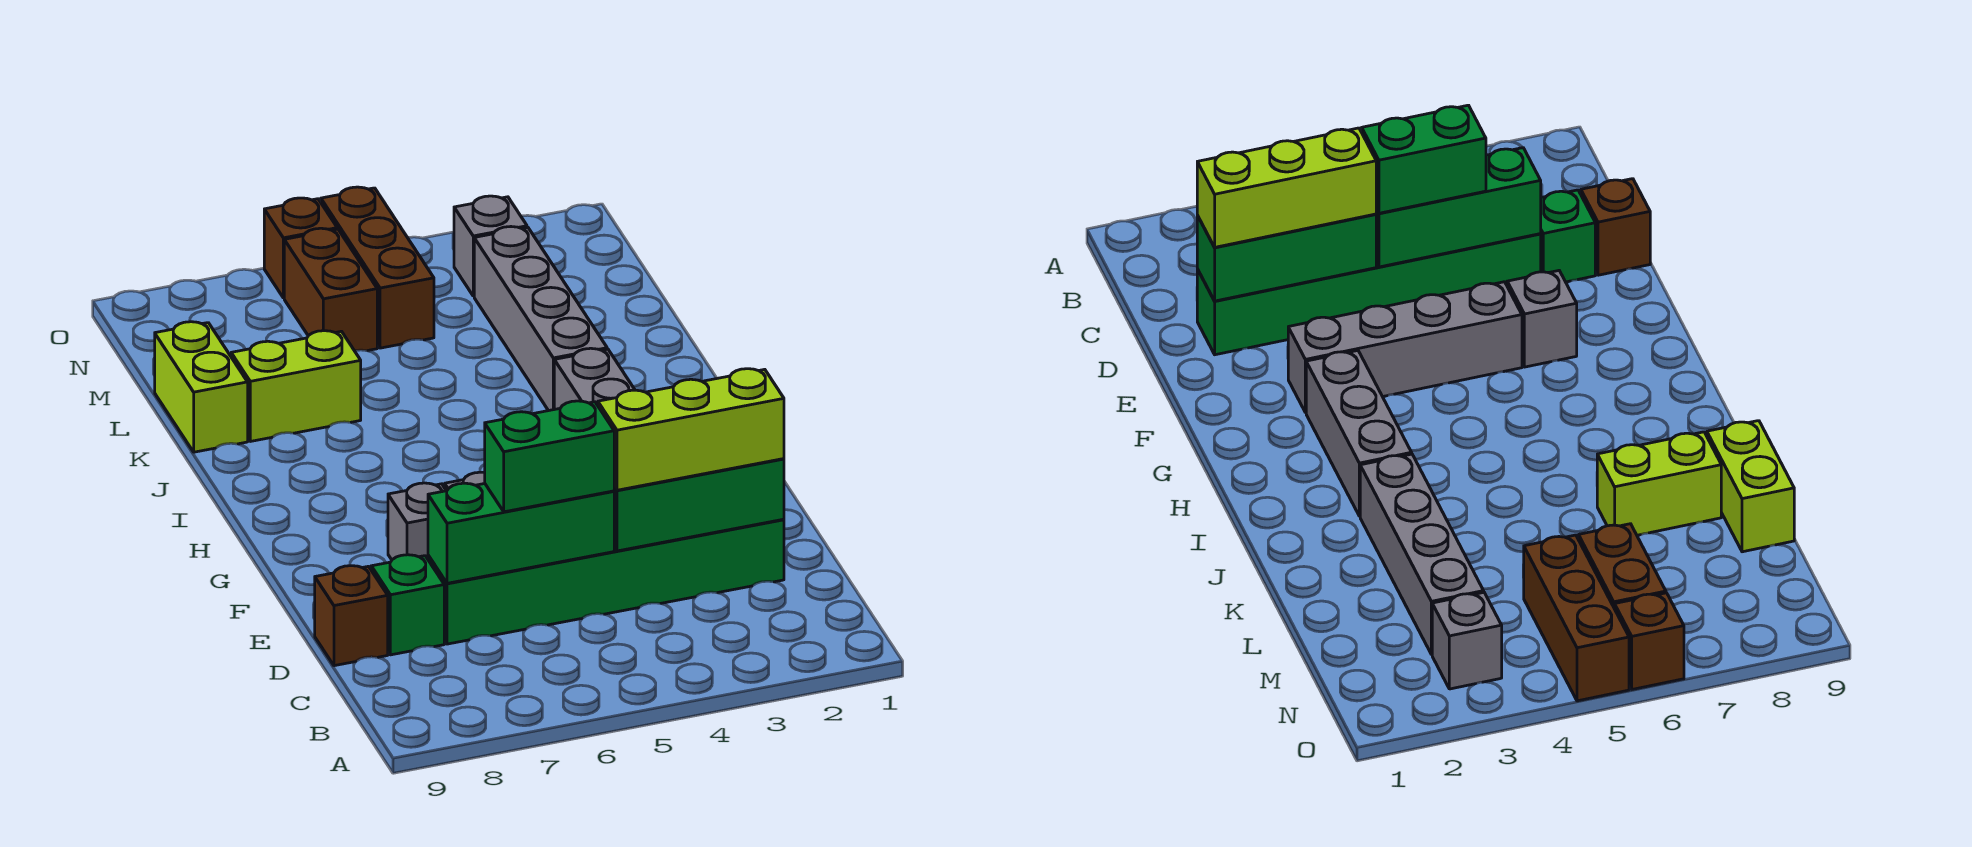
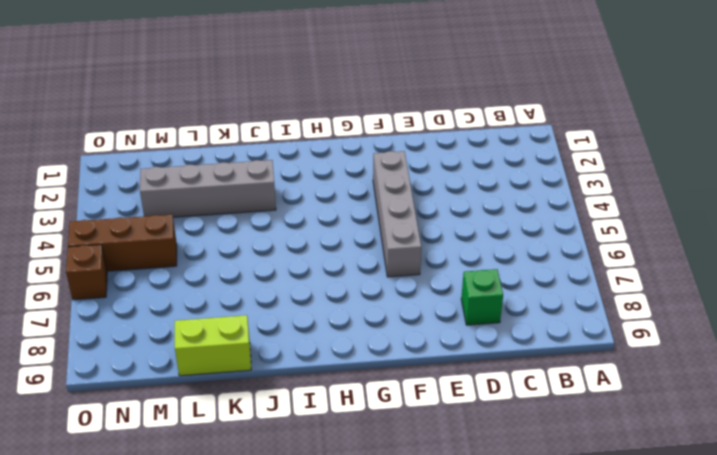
none -> green brick D2:D7 level 1
none -> brown brick D9 level 1
none -> grey brick F7 level 1

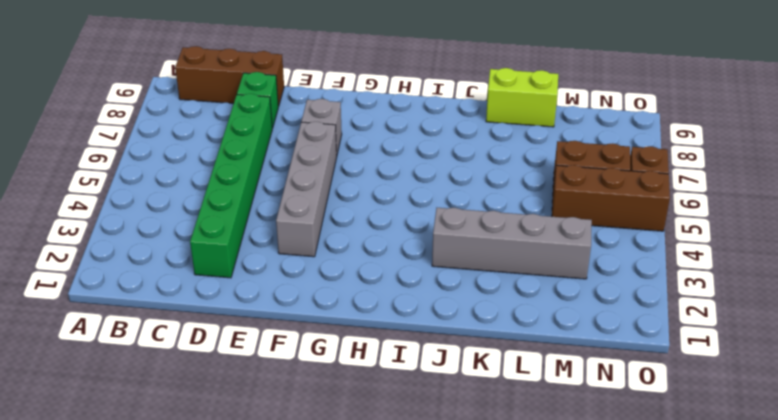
brown brick B9:D9 level 1 -> brown brick D9 level 1
none -> grey brick G3:I3 level 1
none -> lime brick K7:K8 level 1
none -> grey brick N3 level 1

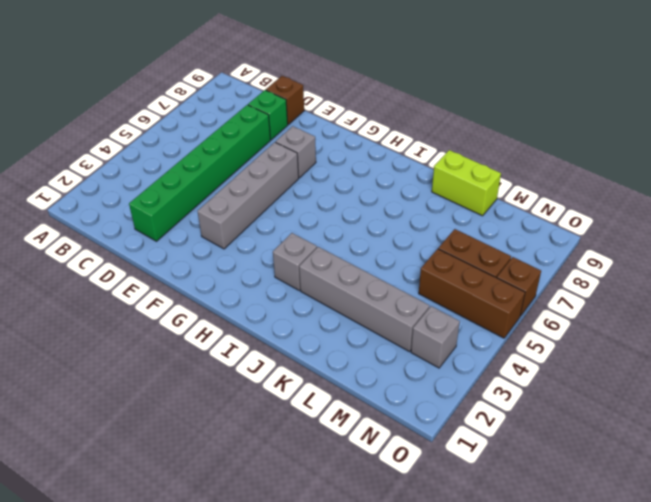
grey brick I3 level 1 -> grey brick G3:I3 level 1
none -> lime brick K7:K8 level 1
none -> green brick D2:D4 level 2
none -> green brick D5:D7 level 2

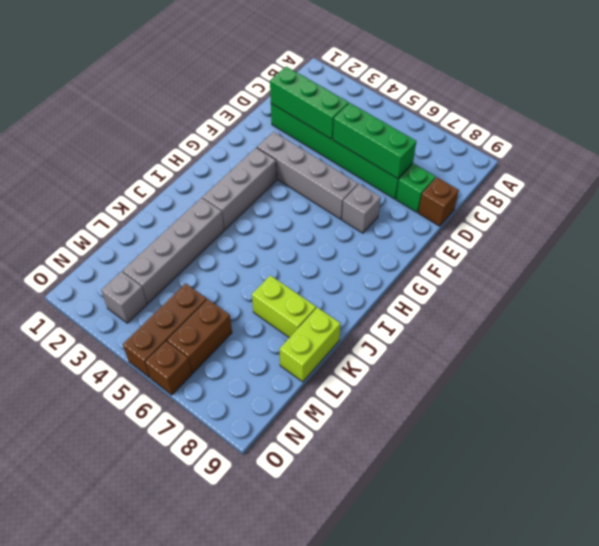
none -> lime brick D2:D4 level 3
none -> green brick D5:D6 level 3

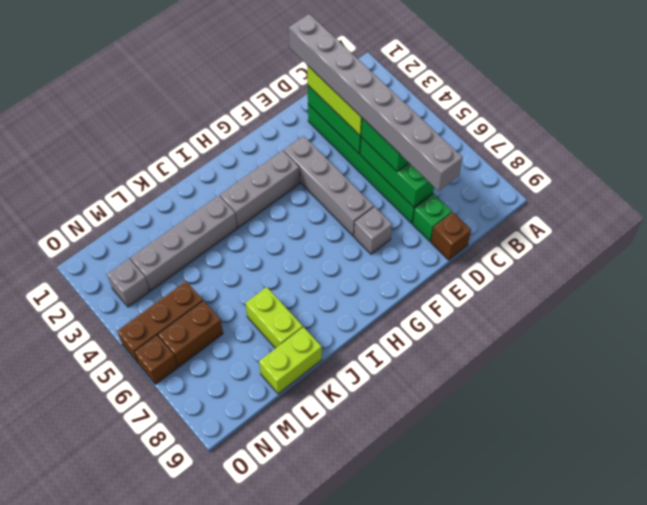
grey brick D1:D8 level 4 -> none

